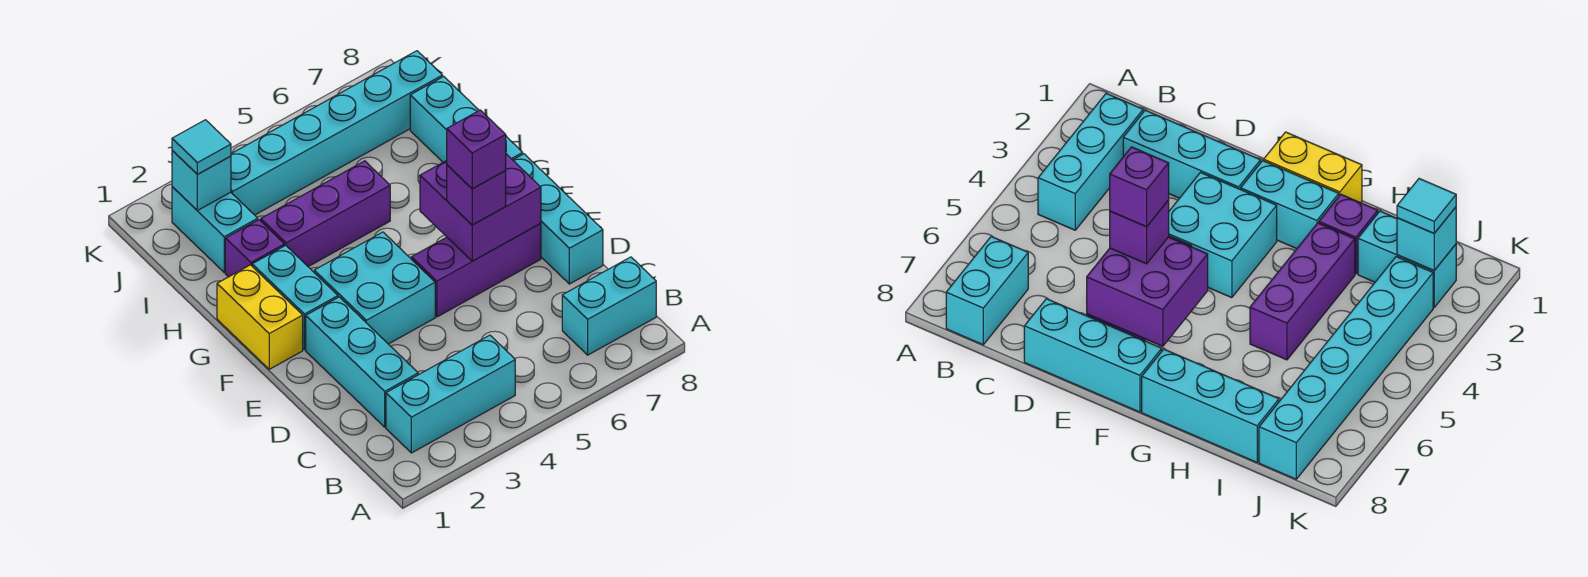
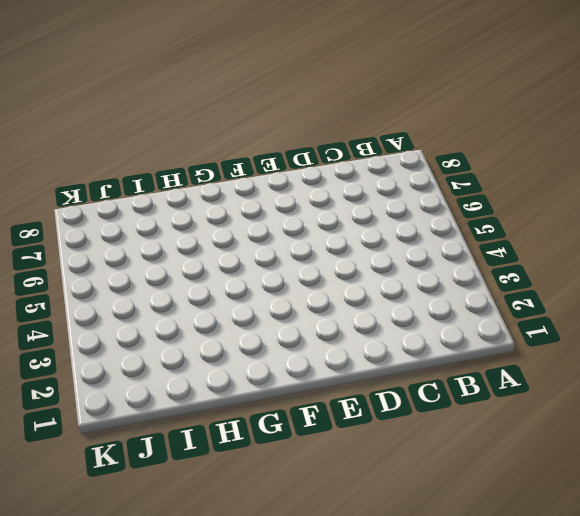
none -> cyan brick B2:B4 level 1
none -> cyan brick B7:B8 level 1
none -> cyan brick C2:E2 level 1

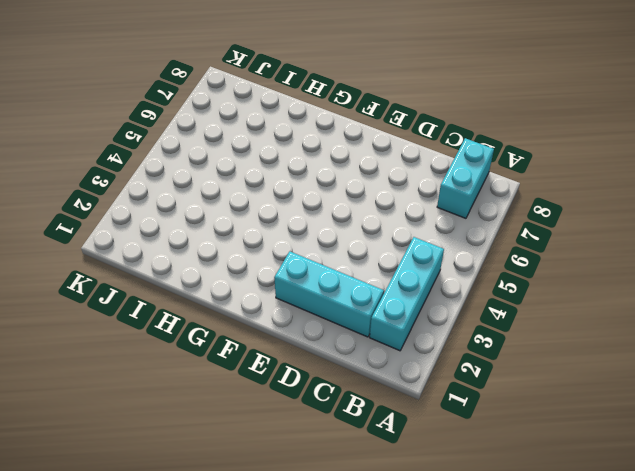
none -> cyan brick D8:F8 level 1
none -> cyan brick E3:F4 level 1
none -> purple brick E5:E7 level 1

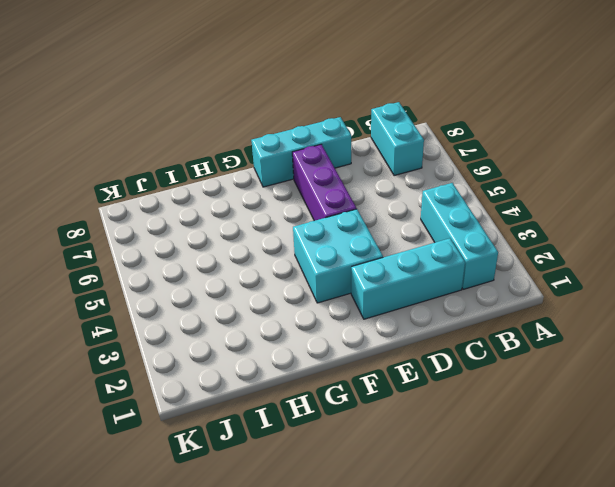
none -> yellow brick F1:G1 level 1
none -> cyan brick F2:G2 level 1
none -> cyan brick G8:I8 level 1

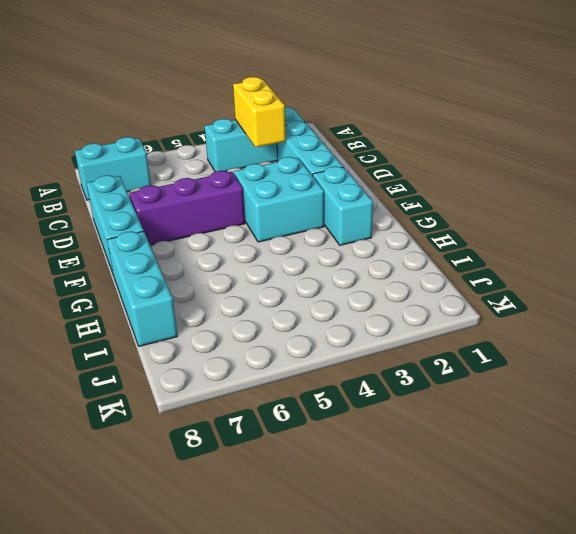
yellow brick B3:C3 level 2 -> yellow brick F1:G1 level 1
none -> purple brick H2 level 1
none -> purple brick H3:H5 level 1
none -> cyan brick I2:J2 level 1

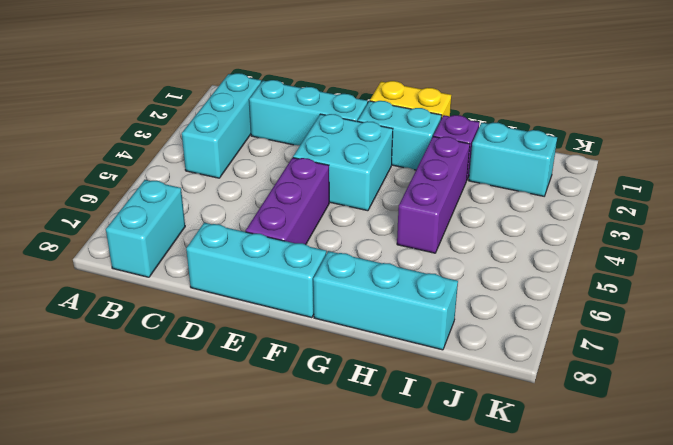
none -> cyan brick J3:J8 level 1
none -> purple brick E6:F7 level 2
none -> cyan brick J2 level 2

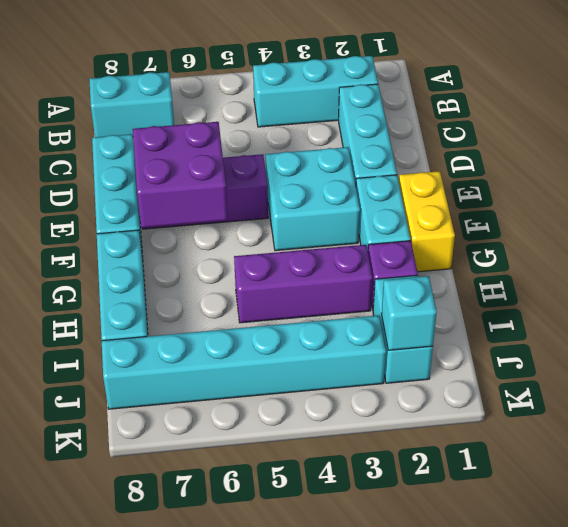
none -> purple brick E6 level 3
none -> cyan tile J2 level 3
none -> purple brick E6 level 4

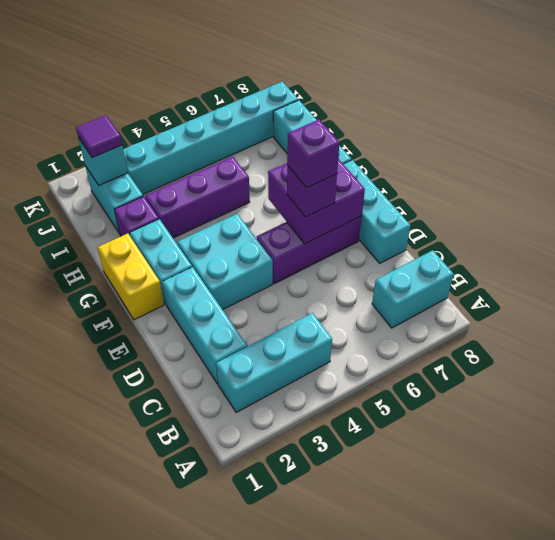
purple tile J2 level 3 -> cyan tile J2 level 3

